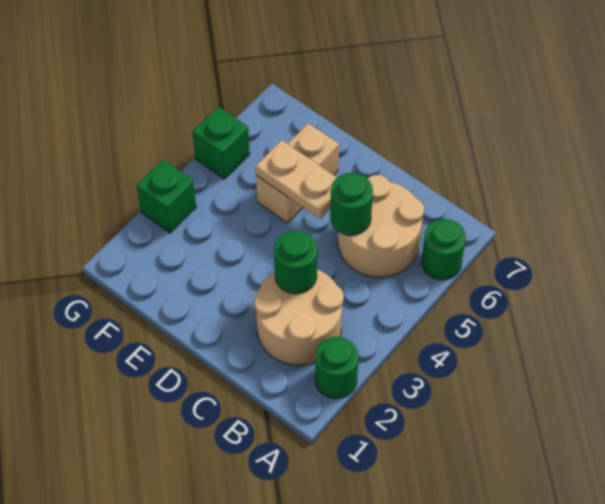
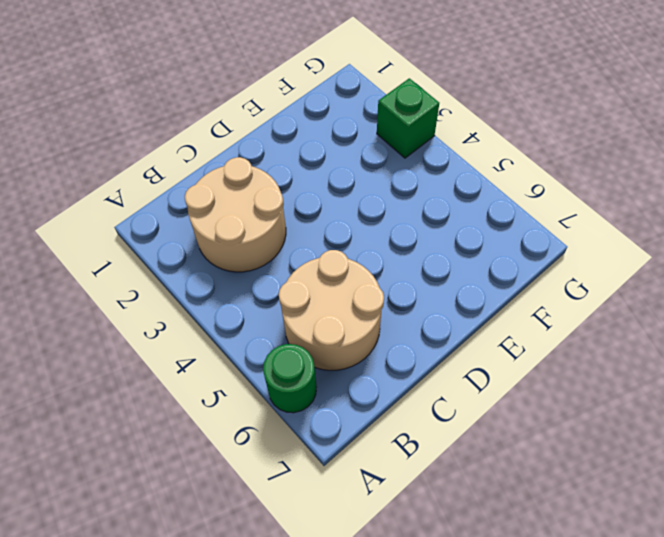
none -> green round brick A2 level 1
none -> tan brick E5:E6 level 1

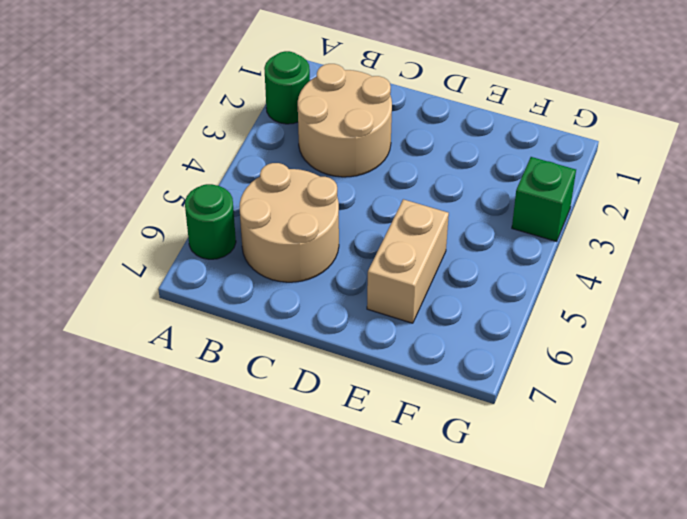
none -> green brick G5 level 1
none -> green round brick C3 level 2

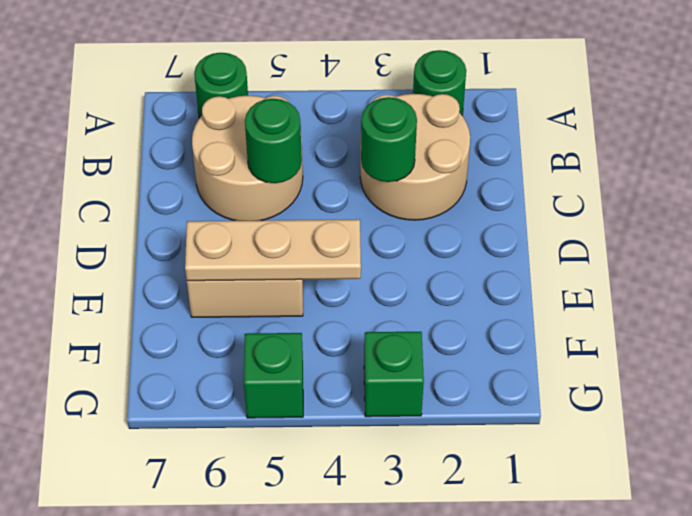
tan plate E4:E6 level 2 -> tan plate D5:E5 level 2

